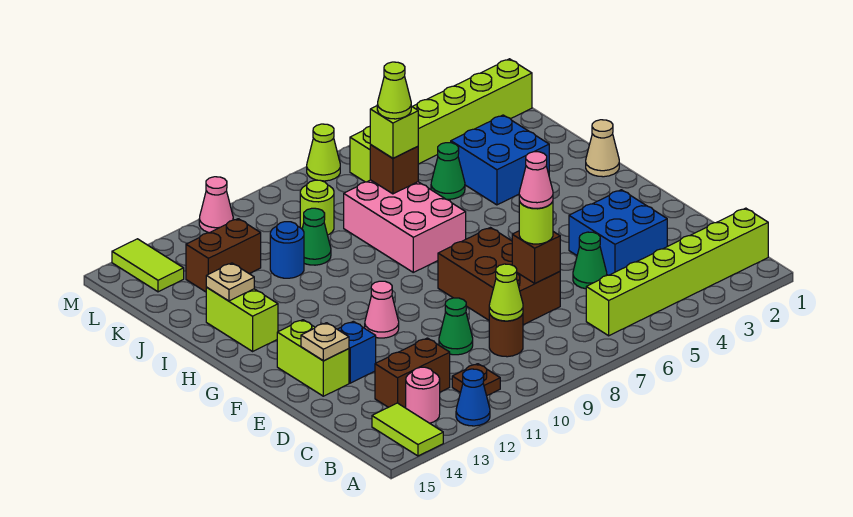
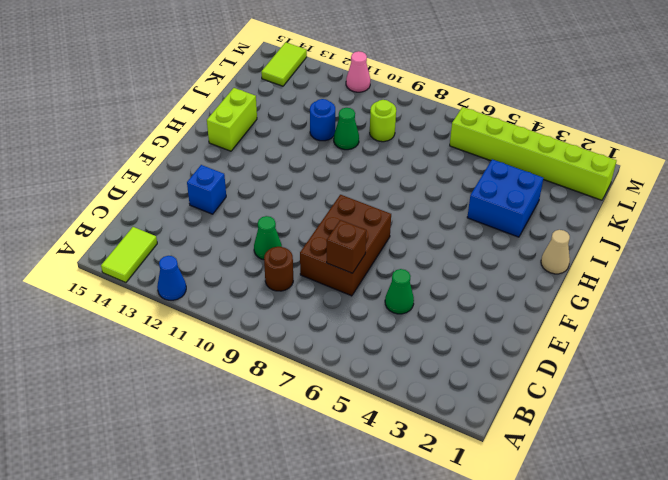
none -> lime brick B1:B6 level 1
none -> brown plate B11 level 1
none -> pink round brick B13 level 1
none -> brown brick C12:C13 level 1

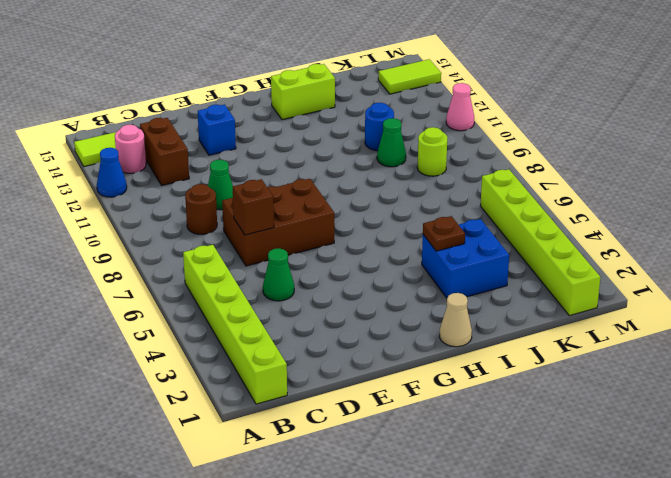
brown plate I4 level 2 -> brown plate B11 level 1
none -> blue brick D3:E4 level 1
none -> lime brick E14:F14 level 1
none -> pink cone F11 level 1
none -> pink brick H7:J8 level 1

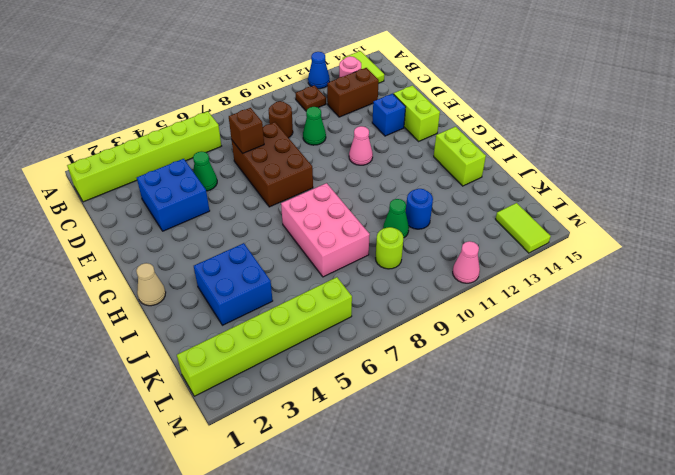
none -> green cone J5 level 1
none -> brown brick K12:K13 level 1
none -> lime cone M7 level 1
none -> lime cone C9 level 2

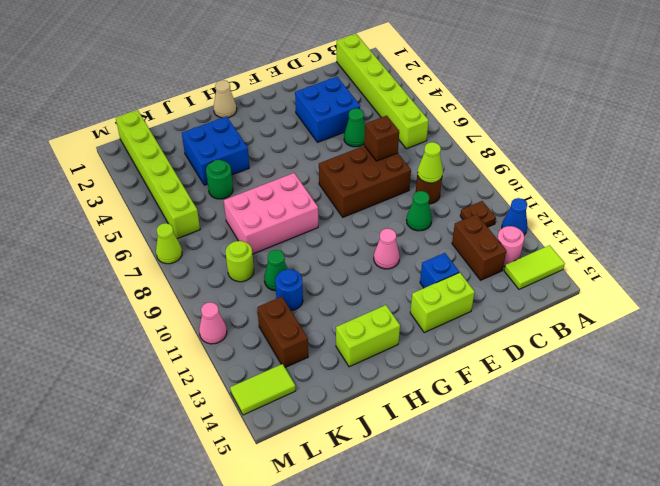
green round brick J5 level 1 -> green cone J5 level 1
none -> tan plate E14 level 2
none -> tan plate I14 level 2
none -> brown brick J7 level 2
none -> lime round brick D7 level 3

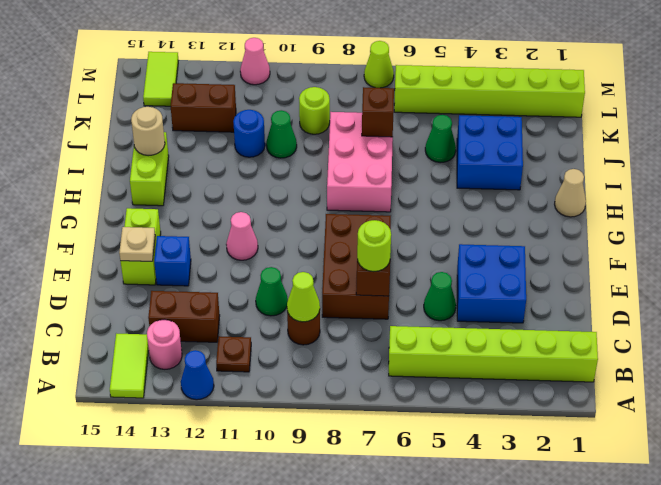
tan round brick I14 level 2 -> tan plate I14 level 2
none -> lime brick J7 level 3
none -> pink cone D7 level 4
none -> lime cone J7 level 4

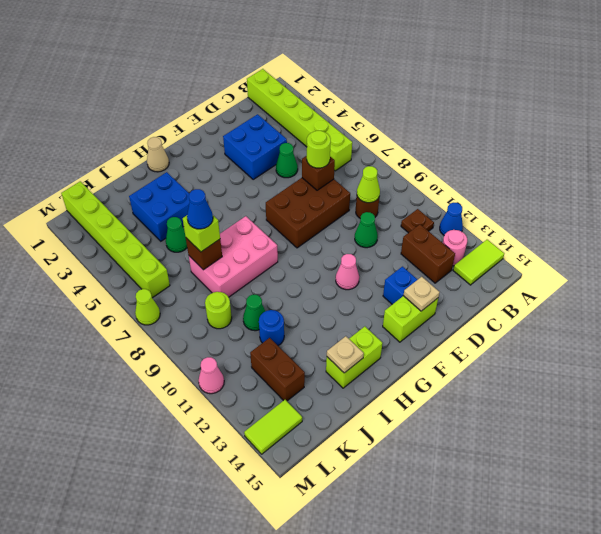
blue cone J7 level 4 -> lime cone J7 level 4
none -> pink cone D7 level 4

